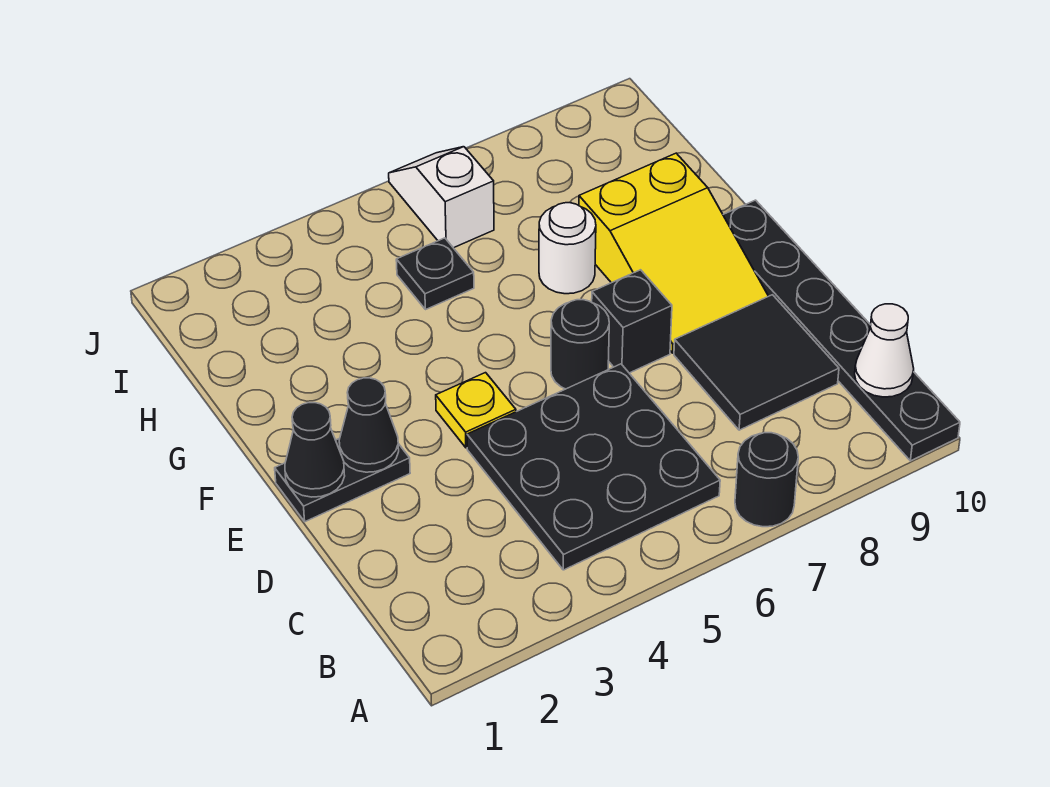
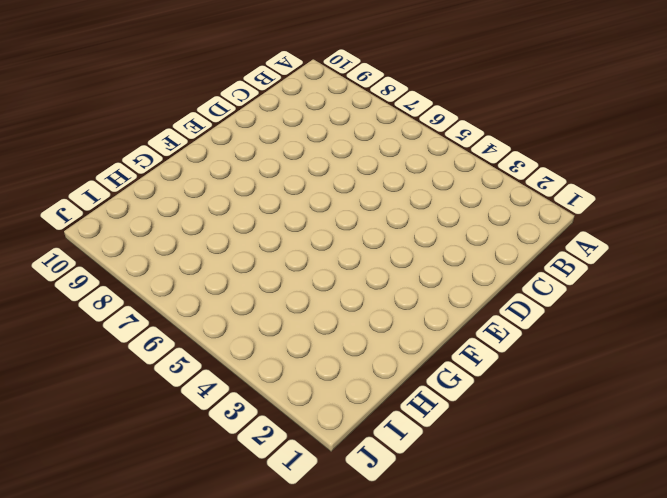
none -> black round brick A7 level 1
none -> black plate A10:F10 level 1
none -> black plate B4:D6 level 1

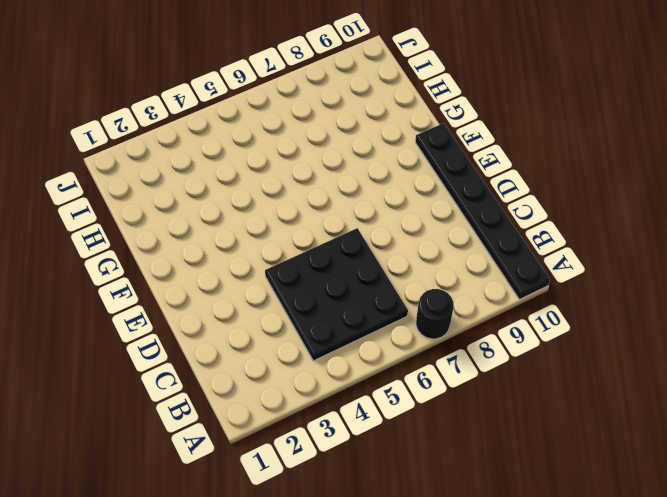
none -> black tile C8:D9 level 1
none -> black plate E1:E2 level 1
none -> yellow plate E4 level 1

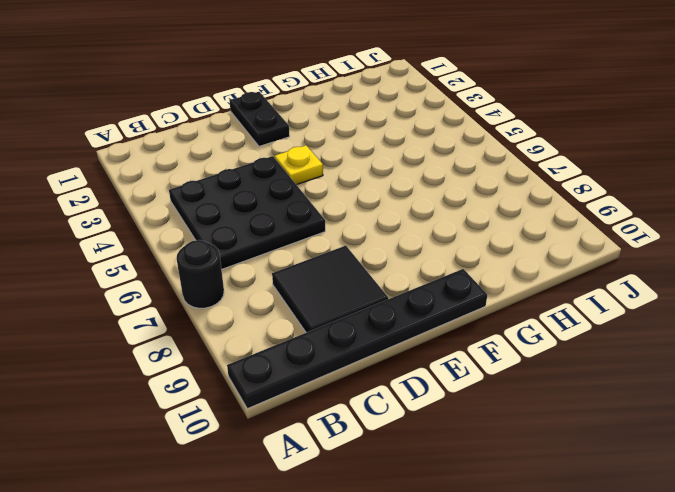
none -> black round brick E6 level 1
none -> black brick E7 level 1
none -> yellow slope E8:G9 level 1 top G

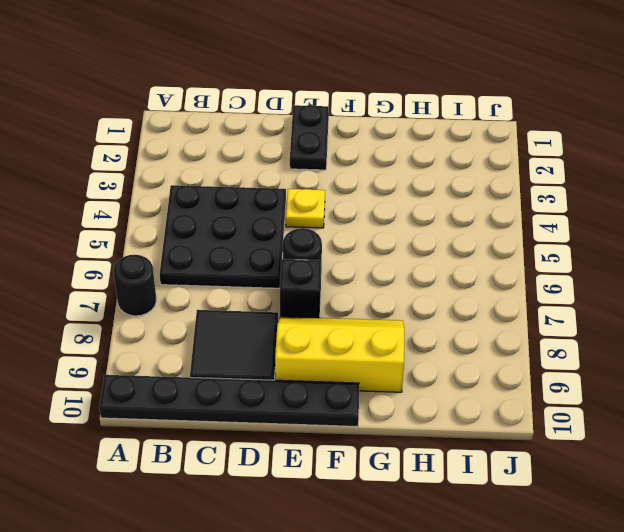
yellow slope E8:G9 level 1 top 9 -> yellow slope E8:G9 level 1 top G
none -> white round brick G7 level 1
none -> black plate H5 level 1
none -> white slope I6:J6 level 1 top I

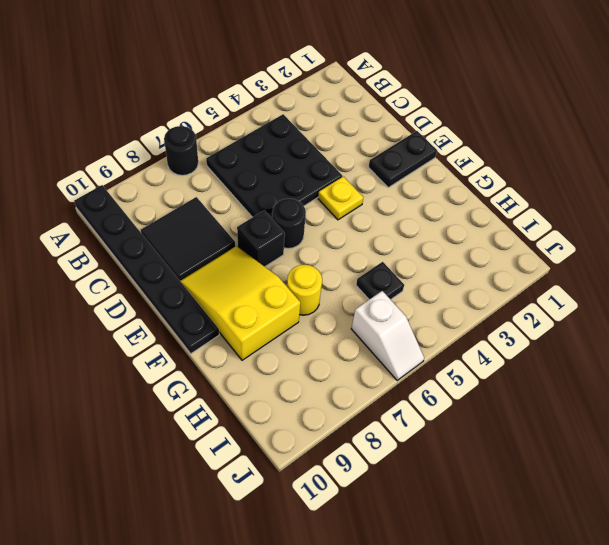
yellow round brick G7 level 1 -> white round brick G7 level 1
none -> white cone B10 level 2
none -> black cone E1 level 2
none -> black cone E2 level 2

